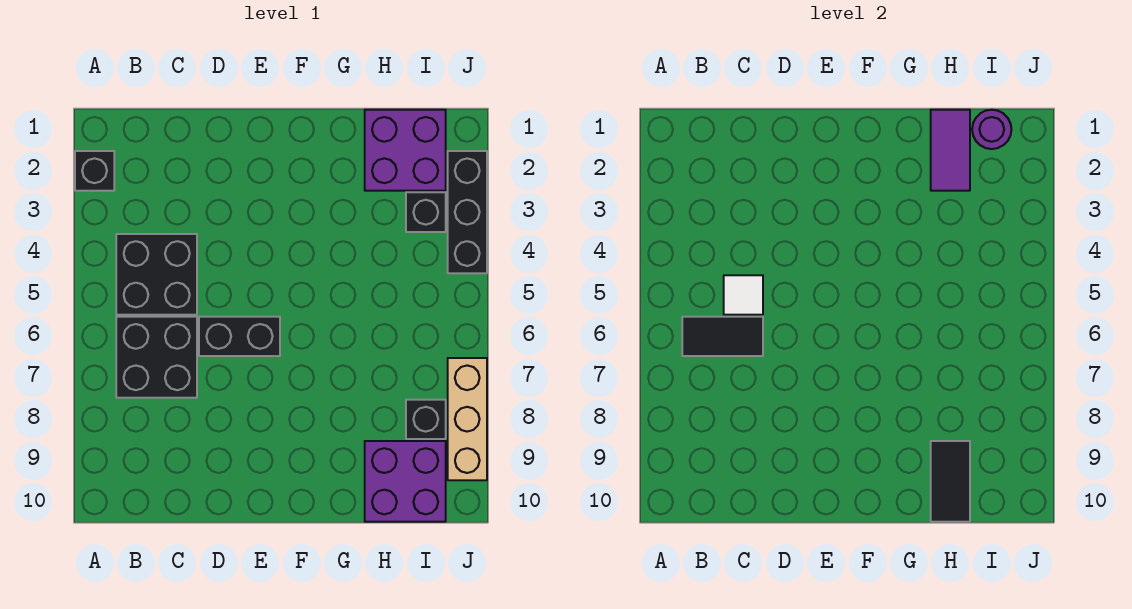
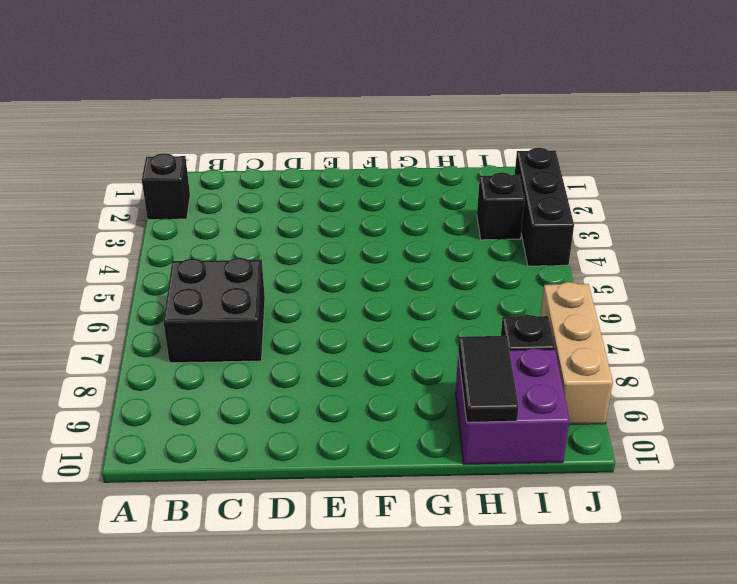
none -> black brick B4:C5 level 1
none -> black brick D6:E6 level 1
none -> purple brick H1:I2 level 1

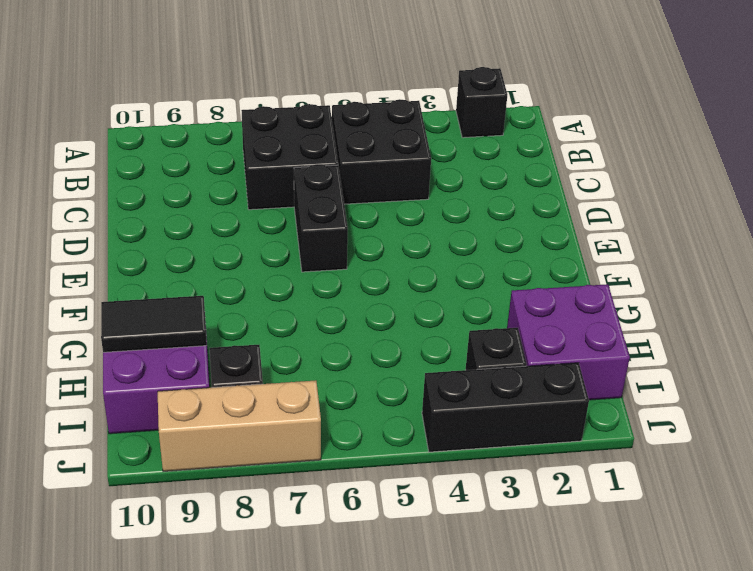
none -> black tile B6:C6 level 2
none -> white tile C5 level 2
none -> purple tile H1:H2 level 2

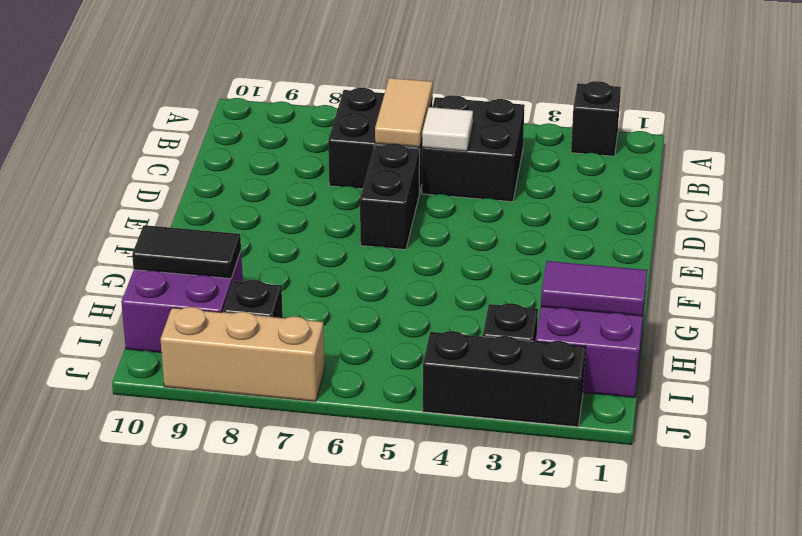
tan tile B6:C6 level 2 -> black tile B6:C6 level 2
none -> purple round brick I1 level 2

